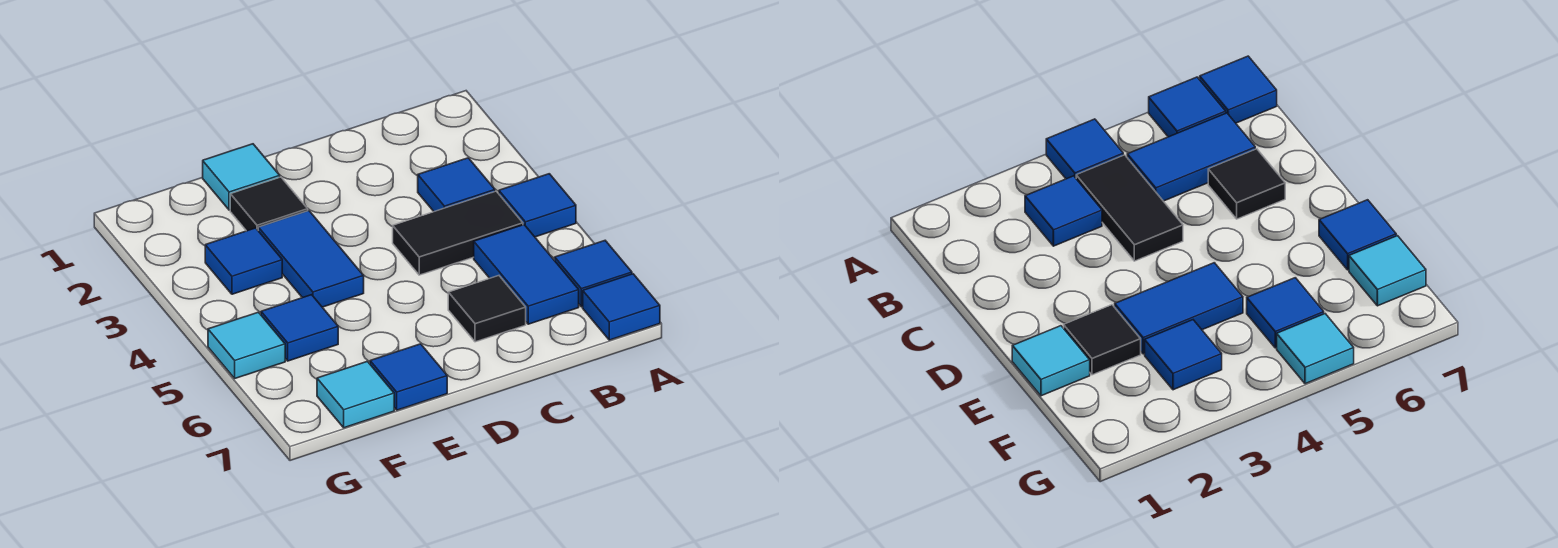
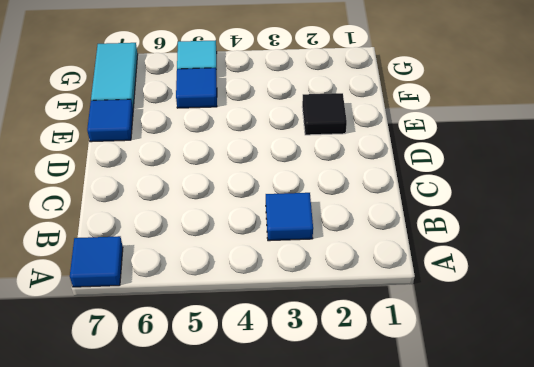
cyan tile F7:G7 level 1 -> cyan tile F7 level 1
none -> blue tile A4 level 1
none -> blue tile A6 level 1
none -> black tile B4:C4 level 1

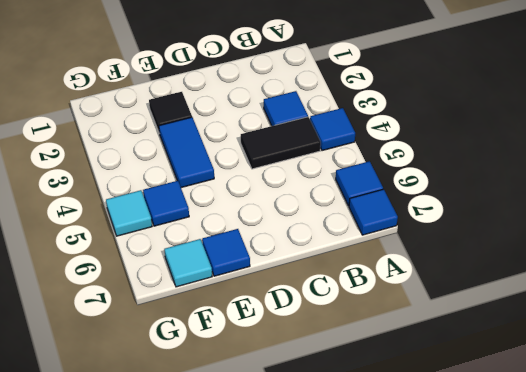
none -> blue tile B5:B6 level 1
none -> black tile C6 level 1
none -> cyan tile E1 level 1

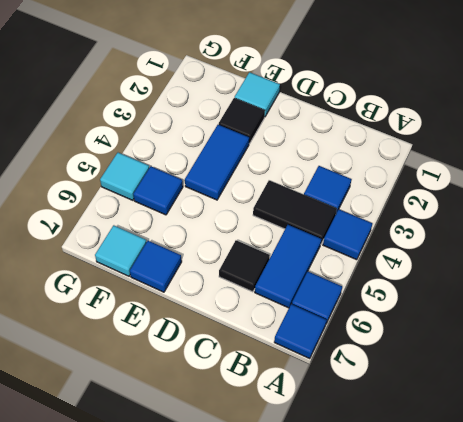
none -> blue tile F3 level 1

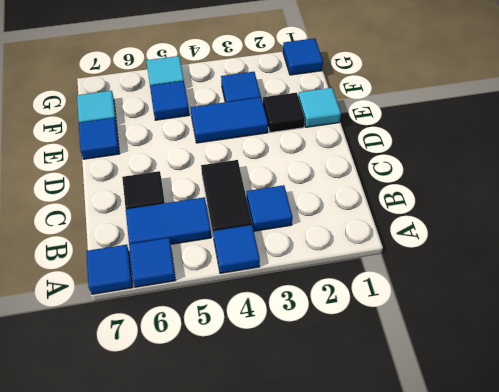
blue tile G1 level 1 -> none

